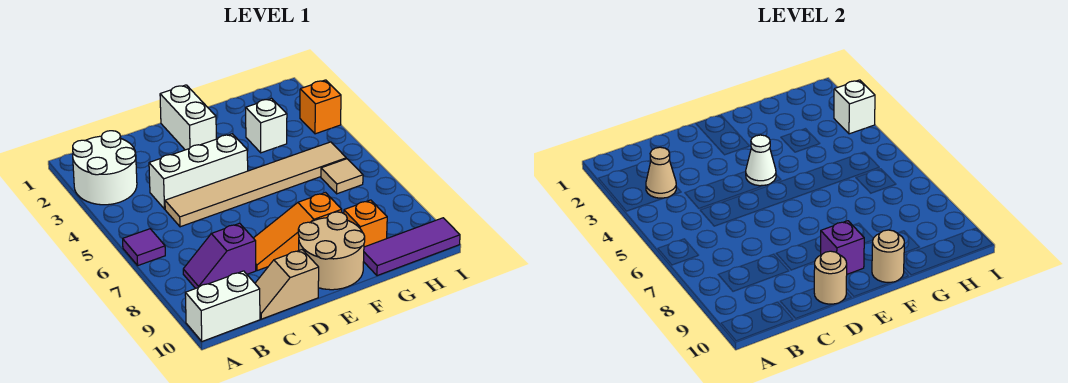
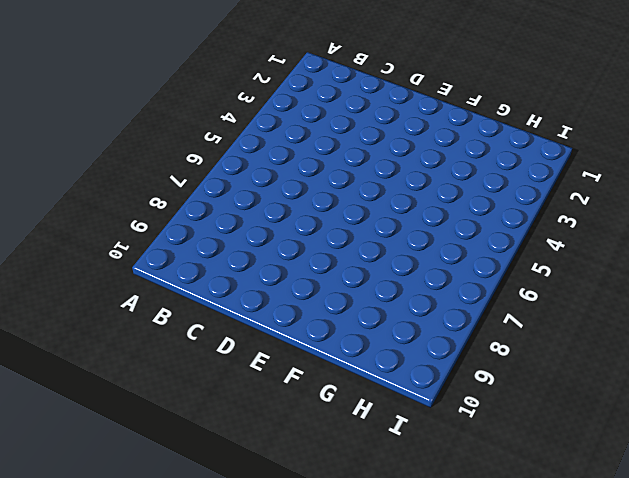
none -> white round brick A2:B3 level 1
none -> purple tile A6 level 1
none -> white brick A10:B10 level 1

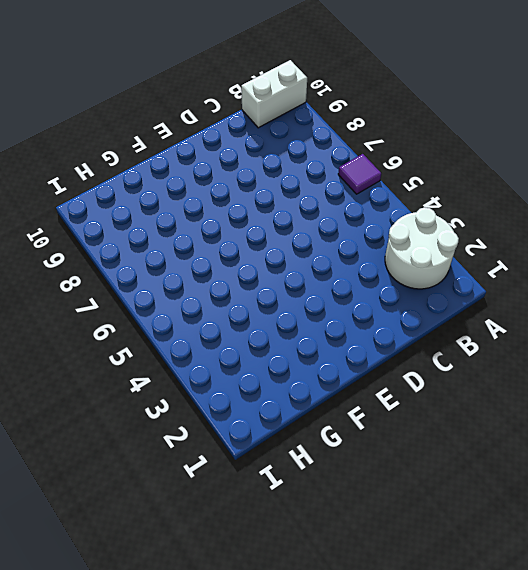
none -> purple slope B8:C8 level 1 top C
none -> white brick C4:E4 level 1
none -> tan tile C5:H5 level 1

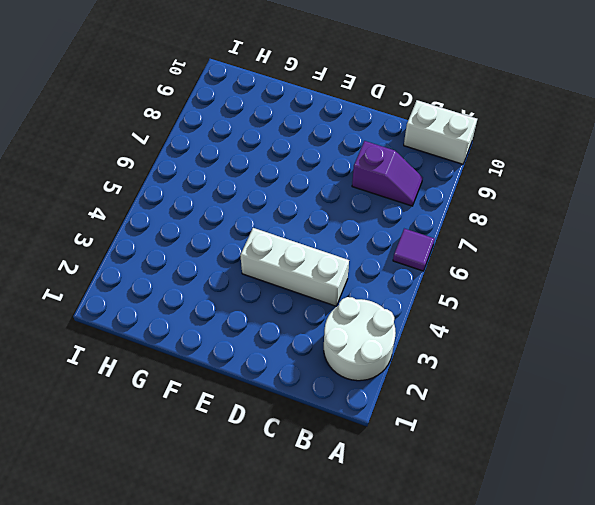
none -> tan tile C5:H5 level 1
none -> tan slope C10:D10 level 1 top D
none -> orange slope D8:F8 level 1 top F

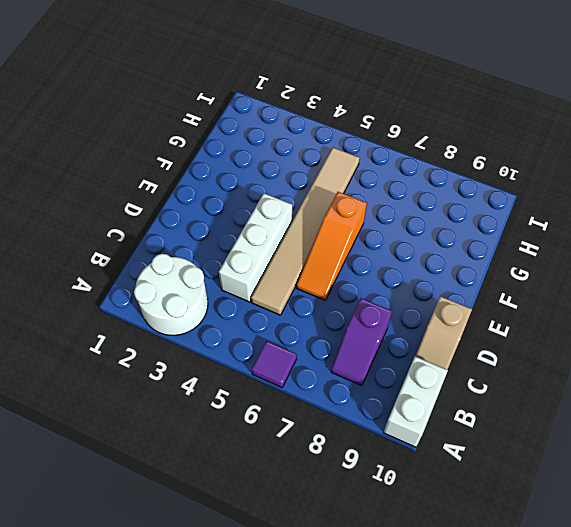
orange slope D6:F6 level 1 top F -> orange slope D8:F8 level 1 top F
none -> white brick E1:E2 level 1
none -> tan round brick E9:F10 level 1
none -> white brick G3 level 1

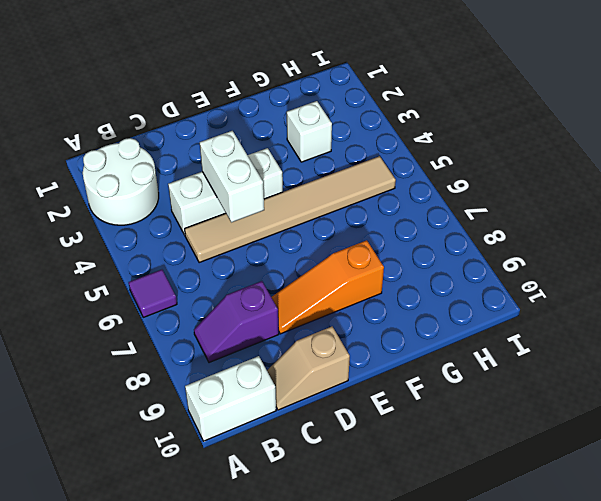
white brick D4:D5 level 2 -> white brick E1:E2 level 1
none -> tan round brick E9:F10 level 1
none -> orange brick G9 level 1
none -> purple tile G10:I10 level 1

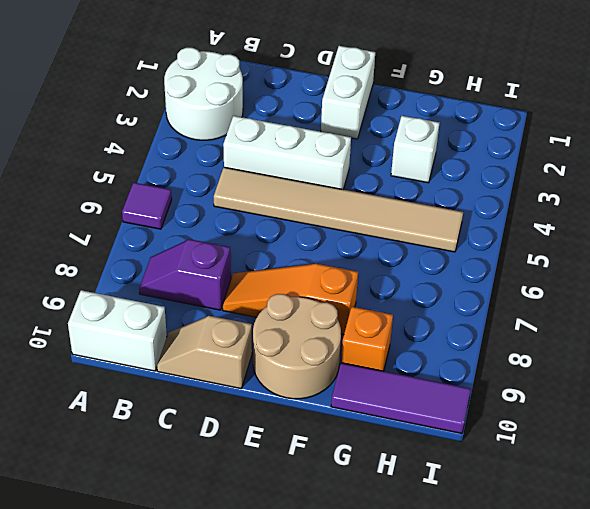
none -> tan tile H6 level 1
none -> orange brick I3 level 1
none -> tan cone B3 level 2

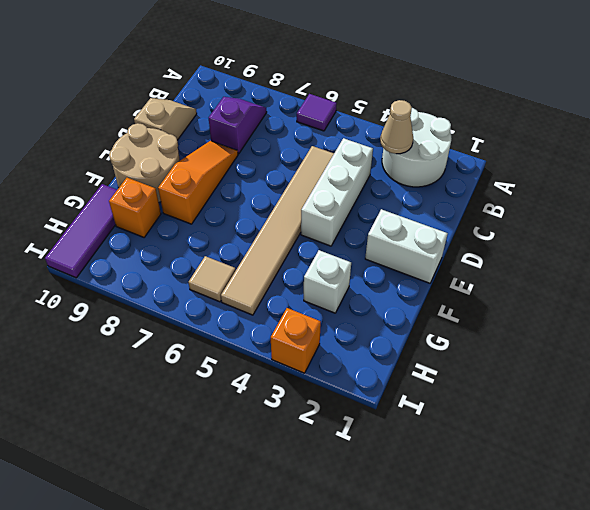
none -> white brick A10:B10 level 1
none -> tan round brick D10 level 2
none -> white cone E4 level 2

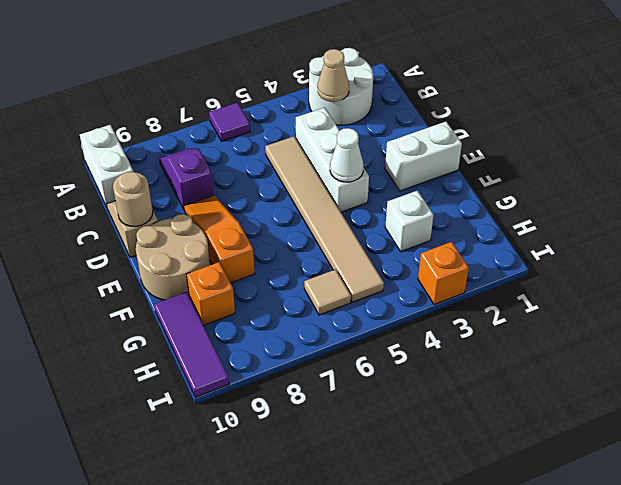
none -> purple brick E9 level 2
none -> tan round brick F10 level 2
none -> white brick I3 level 2

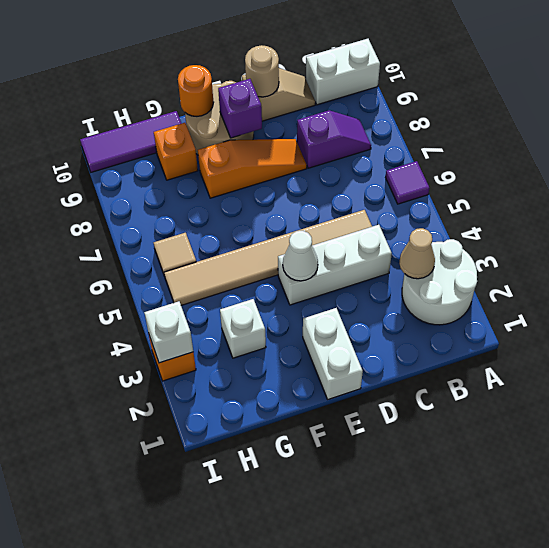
orange round brick F10 level 2 -> tan round brick F10 level 2

